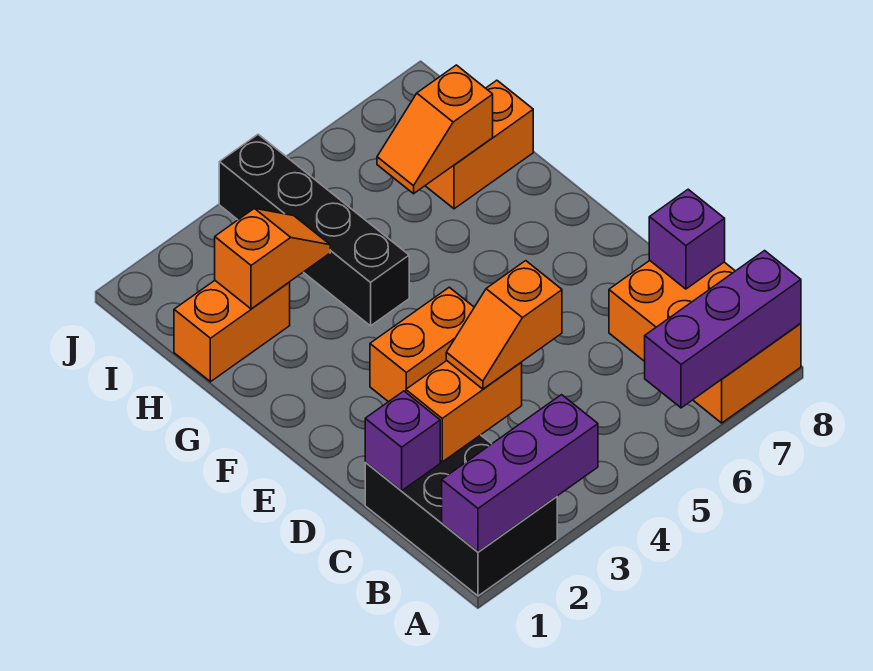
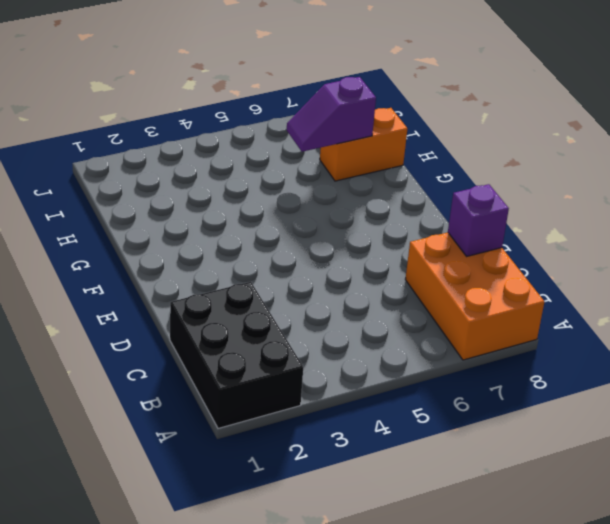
purple slope H6:H7 level 2 top 7 -> orange slope H6:H7 level 2 top 7
none -> orange brick E3:E4 level 1
none -> black brick G4:J4 level 1
none -> orange brick H1:H2 level 1

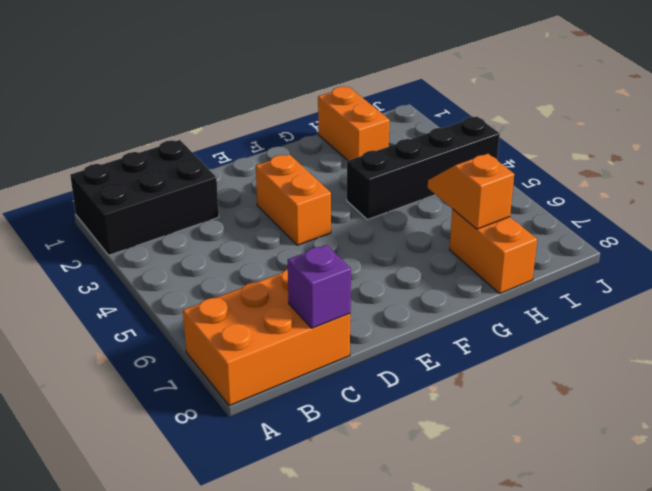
none -> purple brick A1:A3 level 2
none -> purple brick A6:A8 level 2
none -> purple brick C1 level 2

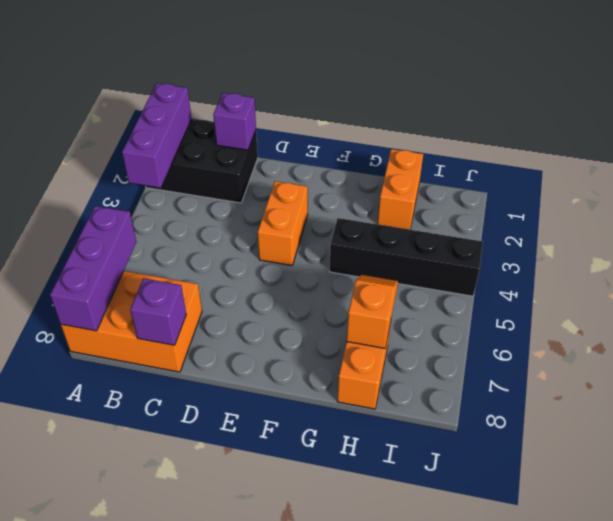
none -> orange brick C2:C3 level 2
none -> orange slope H2:H3 level 2 top 2
none -> orange slope C3:C4 level 3 top 4

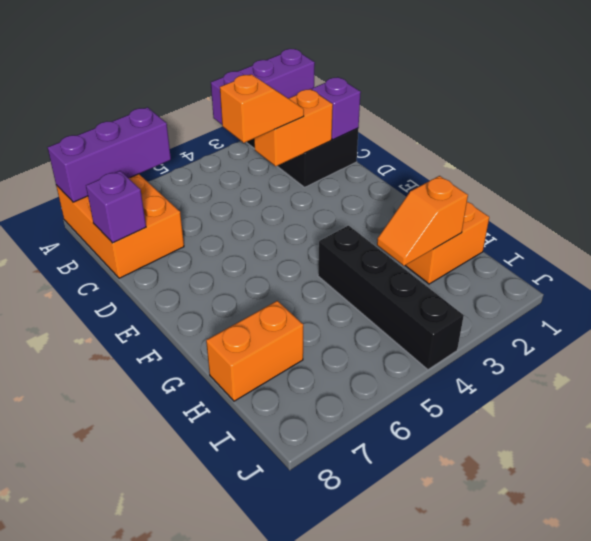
none -> orange brick E3:E4 level 1
none -> orange slope H6:H7 level 2 top 7

